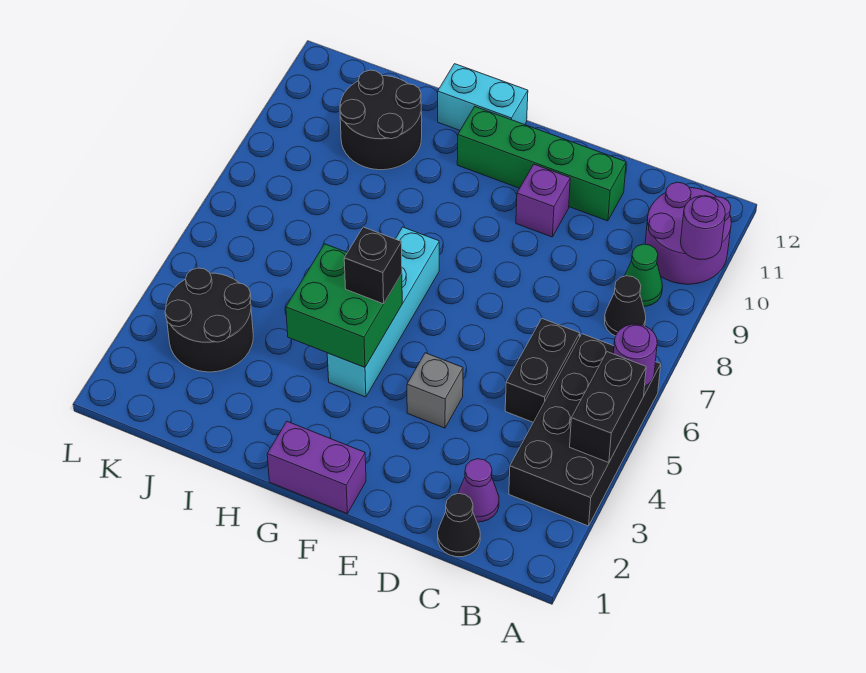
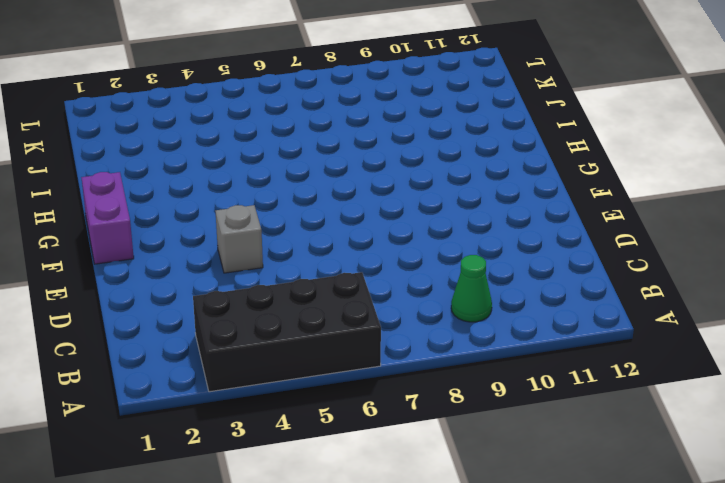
none -> purple round brick A10:B11 level 1
none -> black cone B8 level 1
none -> black cone C1 level 1

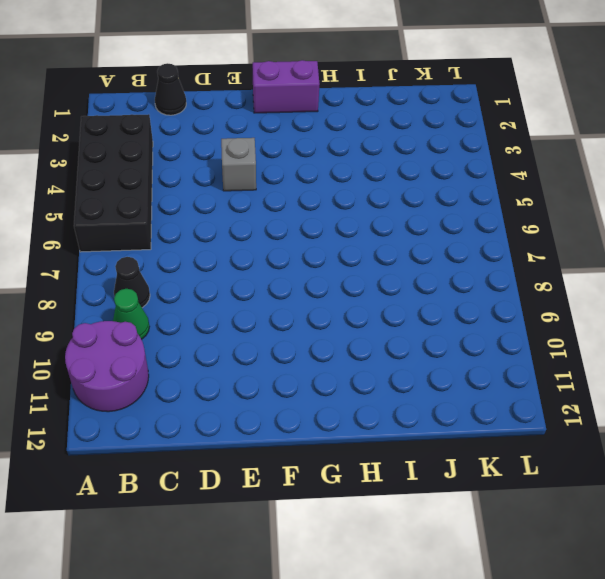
none -> purple cone C2 level 1
none -> black brick C5:C6 level 1
none -> green brick D11:G11 level 1

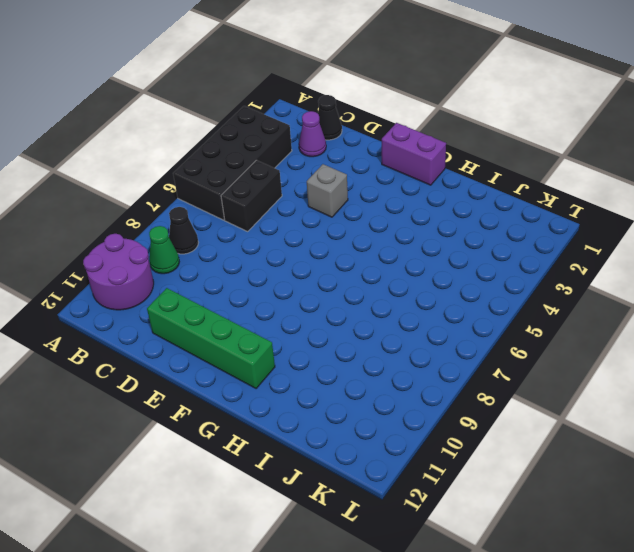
none -> purple brick E10 level 1
none -> cyan brick G4:G7 level 1
none -> cyan brick G12:H12 level 1

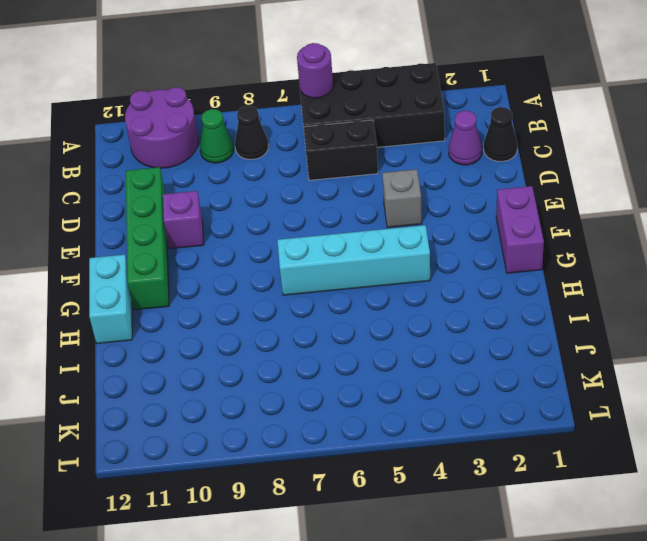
none -> black round brick I10:J11 level 1
none -> black round brick J3:K4 level 1
none -> black brick A4:A5 level 2

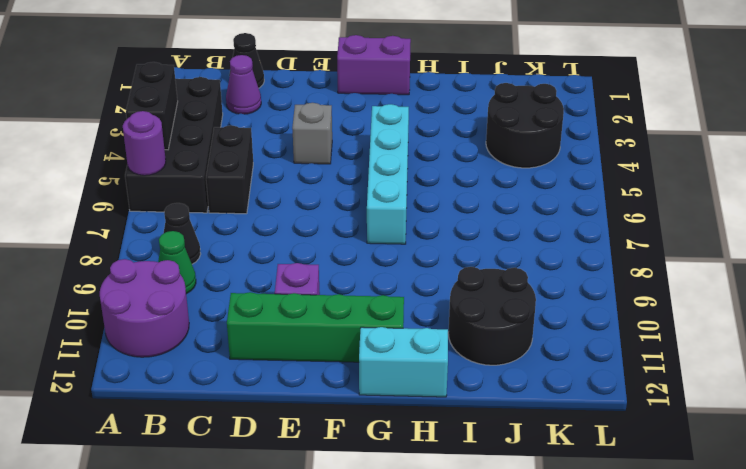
none -> purple round brick A10 level 2
none -> green brick G4:H5 level 2
none -> black brick G5 level 3

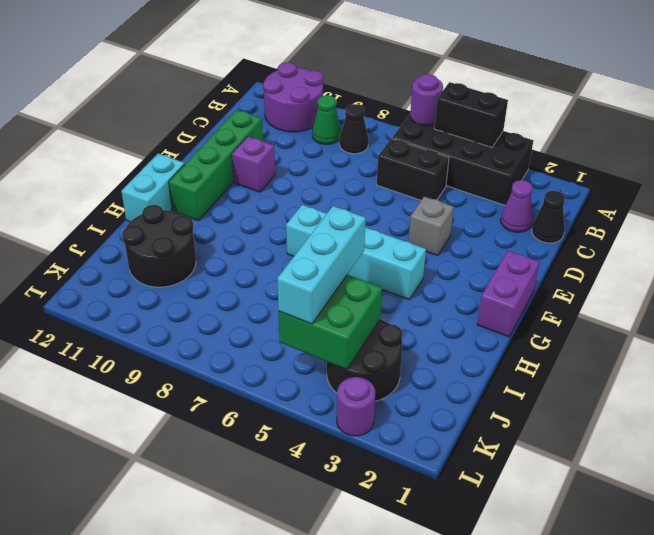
cyan brick I5:K5 level 3 -> none
green brick J4:K5 level 2 -> green brick G4:H5 level 2
purple round brick L3 level 1 -> purple round brick A10 level 2
none -> black brick G5 level 3

